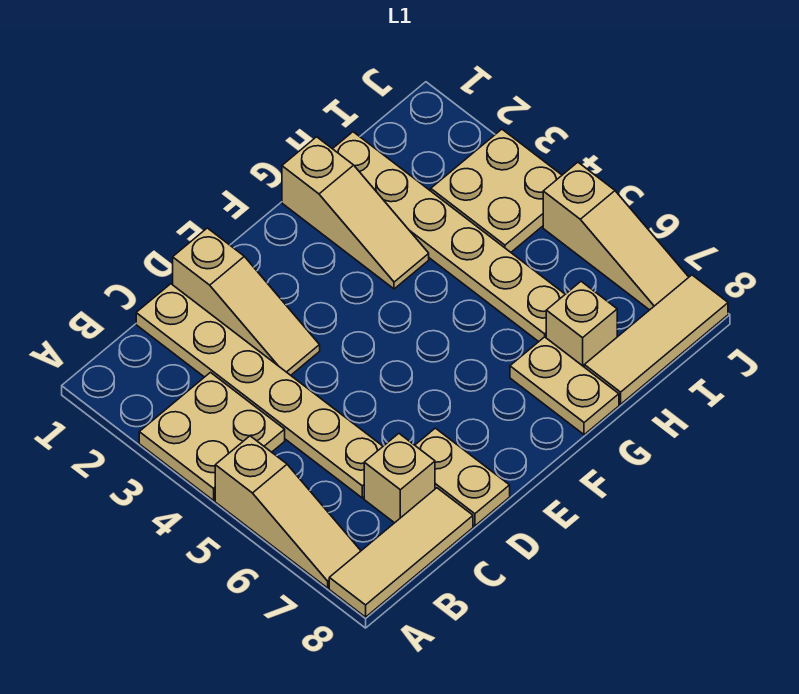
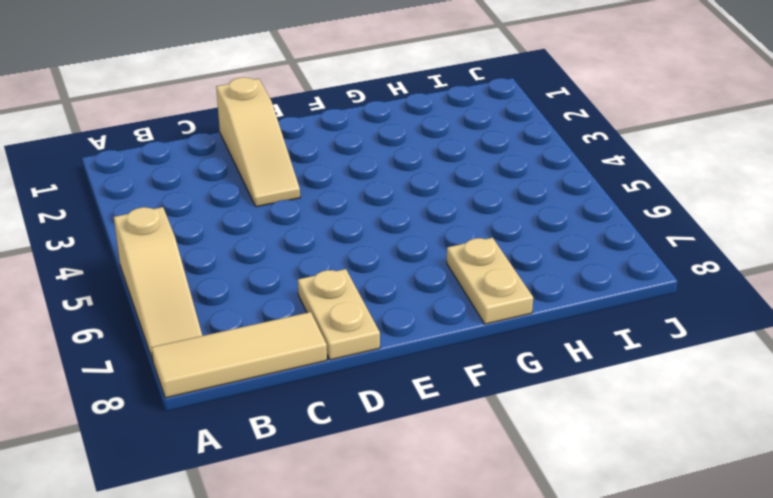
none -> tan plate A3:B4 level 1
none -> tan plate C1:C6 level 1
none -> tan brick C7 level 1

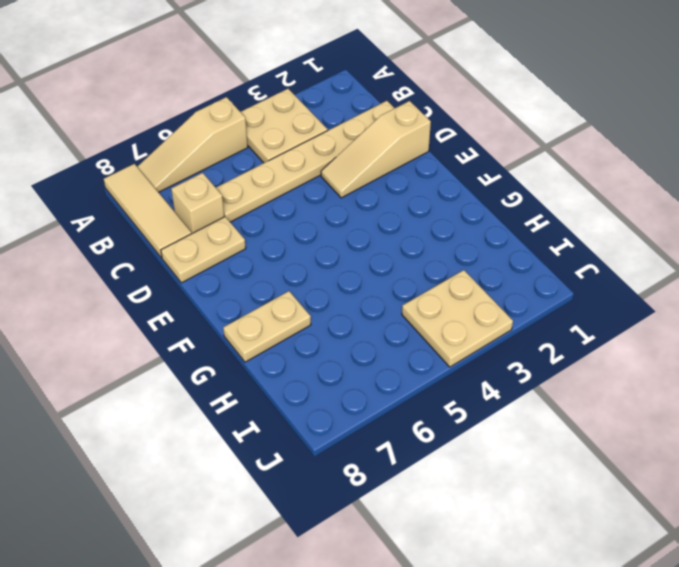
none -> tan slope G1:G3 level 1 top 1
none -> tan plate H1:H6 level 1
none -> tan brick H7 level 1

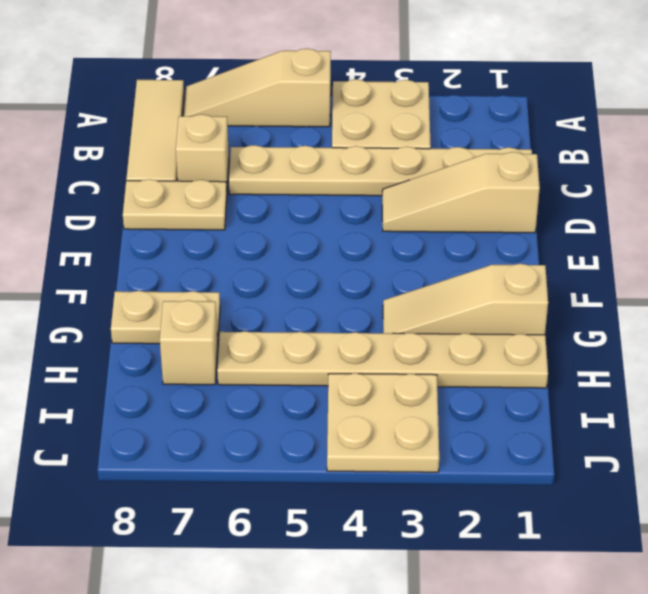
none -> tan tile H8:J8 level 1
none -> tan slope J5:J7 level 1 top 5

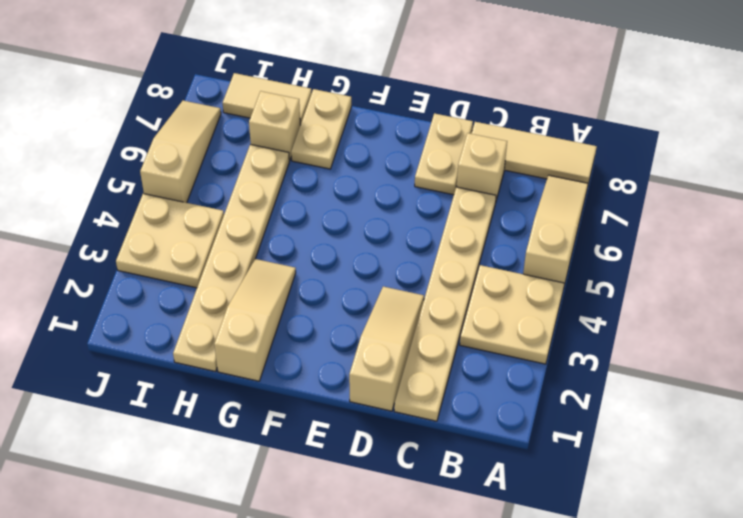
tan tile H8:I8 level 1 -> tan tile H8:J8 level 1

